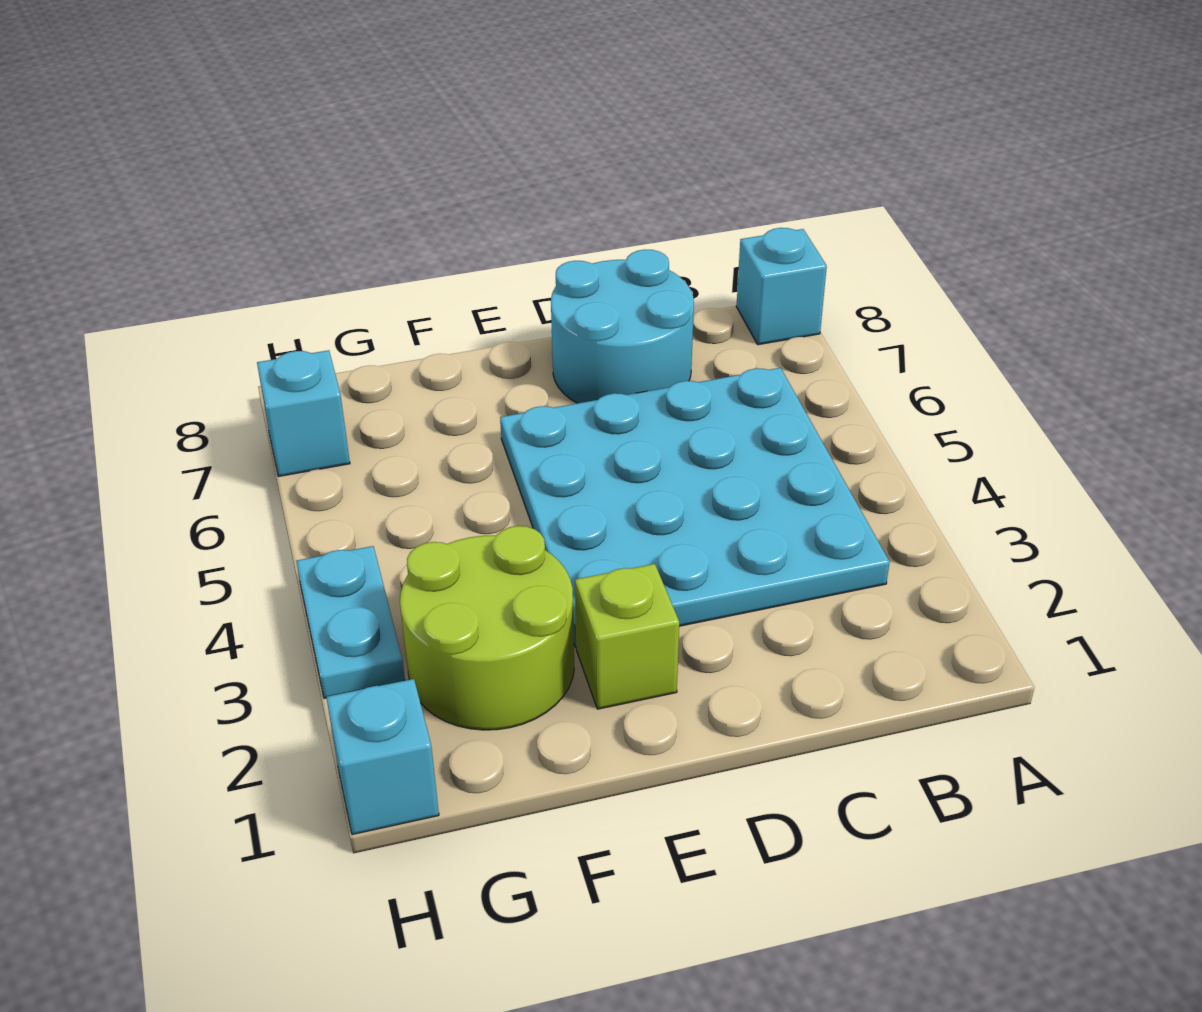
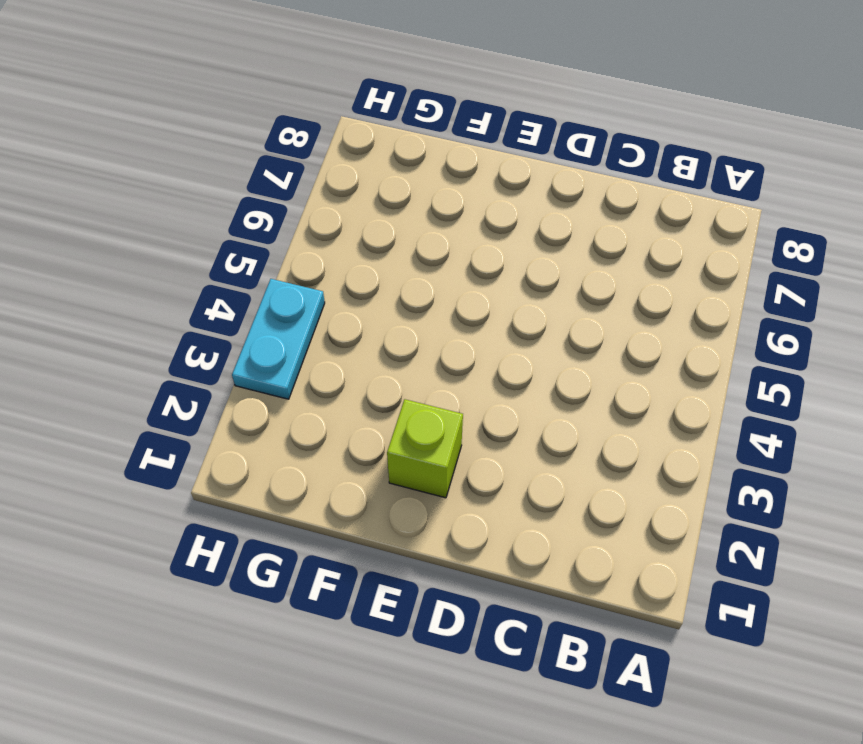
none -> cyan brick A8 level 1
none -> cyan plate B3:E6 level 1

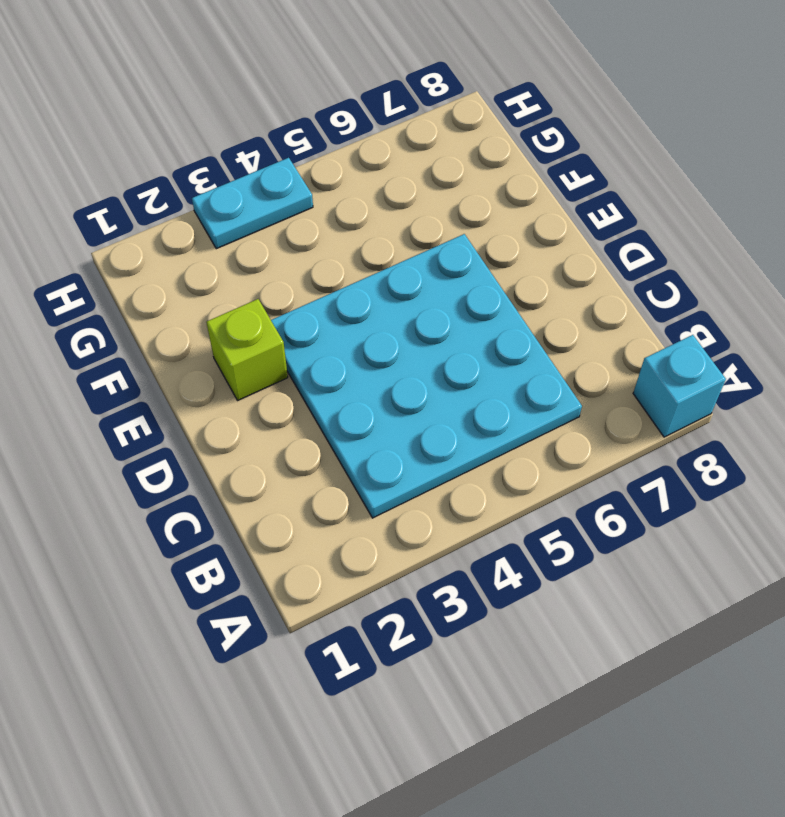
none -> cyan round brick C7:D8 level 1
none -> lime round brick F2:G3 level 1

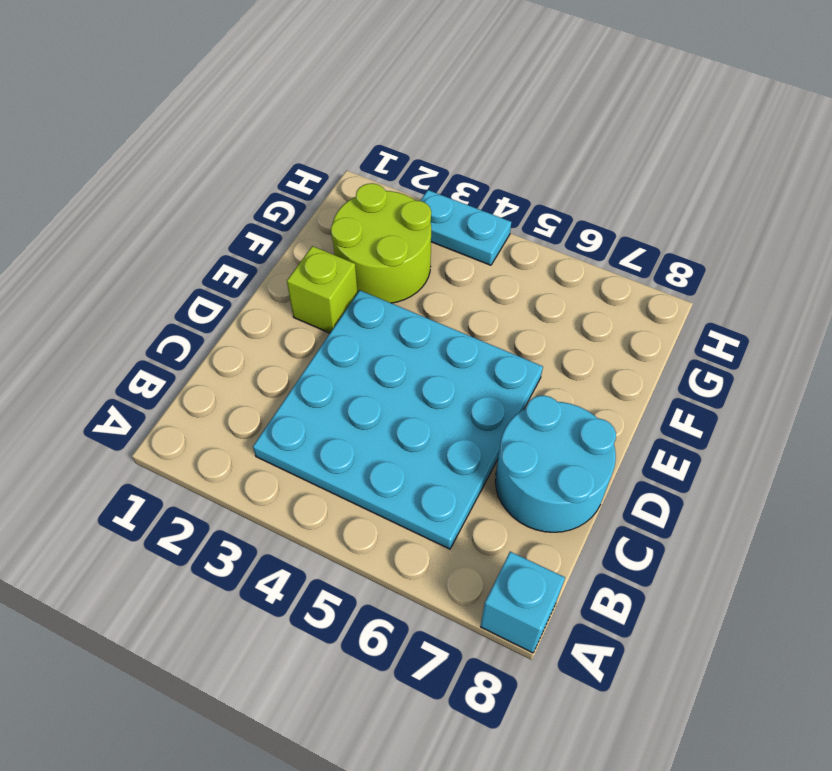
none -> cyan brick H1 level 1
none -> cyan brick H7 level 1

